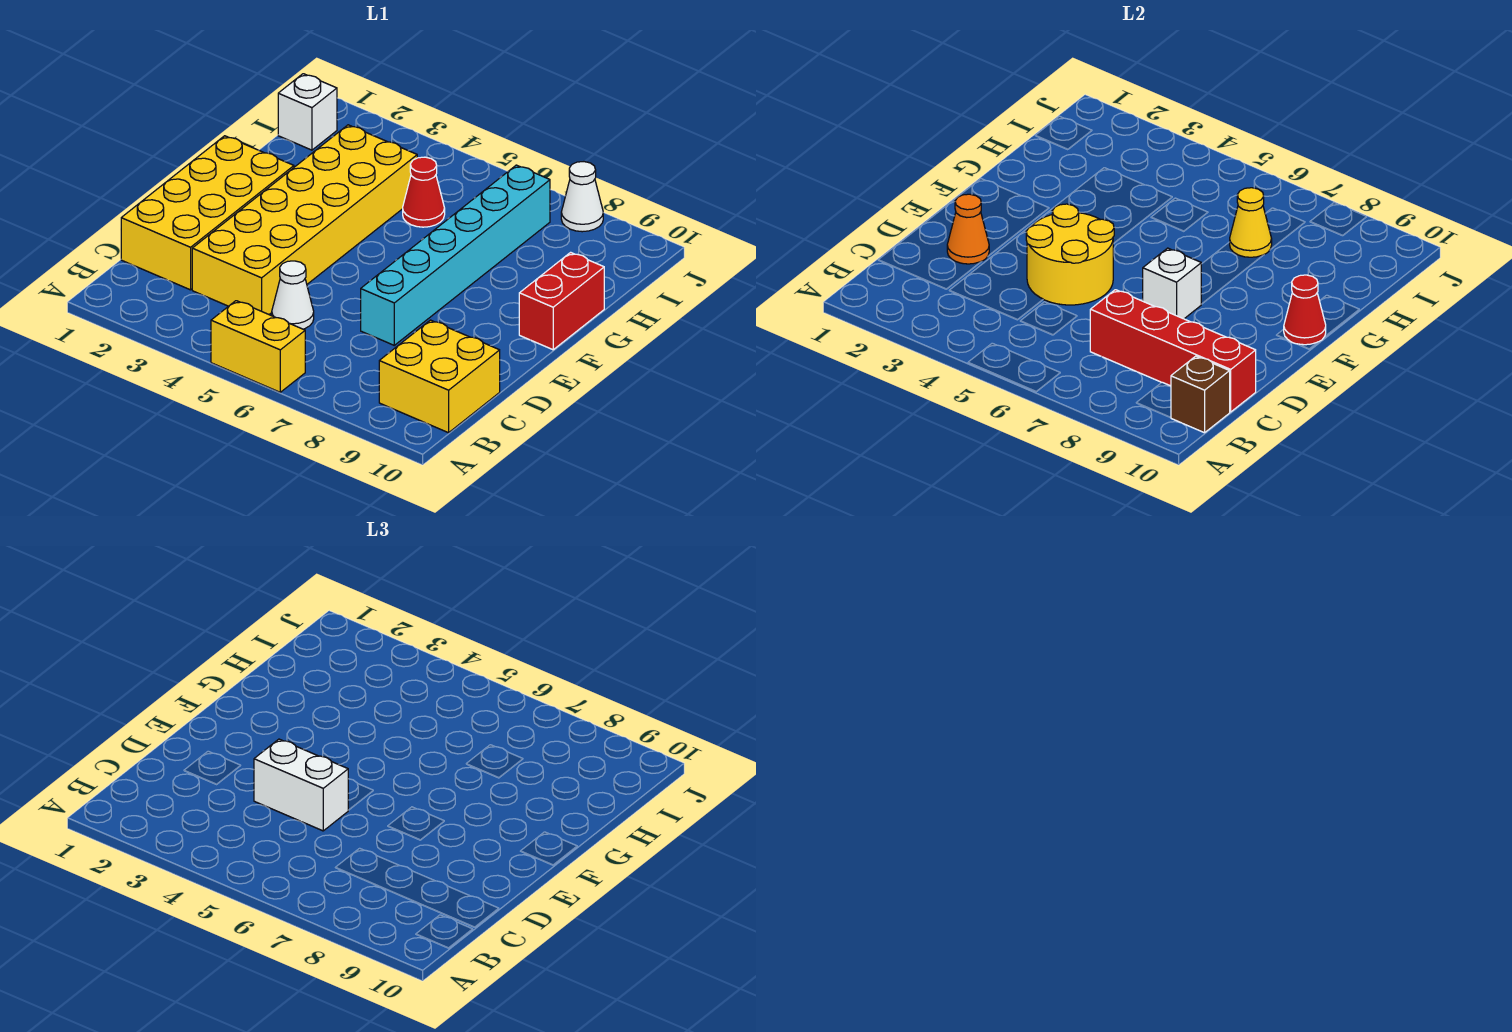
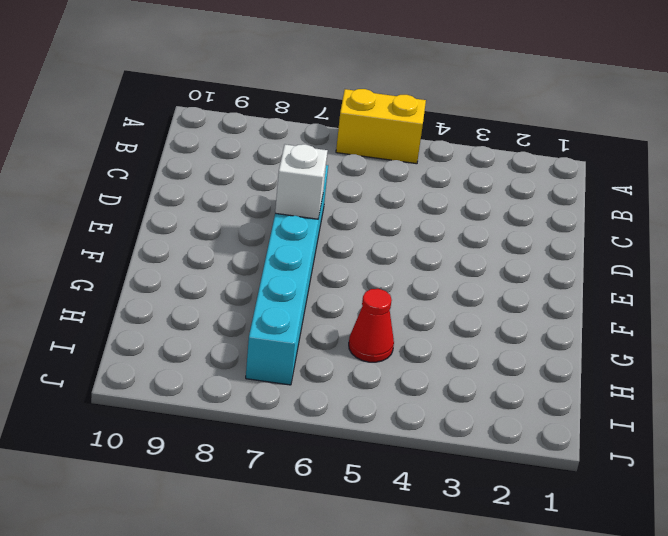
none -> yellow brick B9:C10 level 1
none -> yellow brick C1:F2 level 1
none -> yellow brick C3:H4 level 1

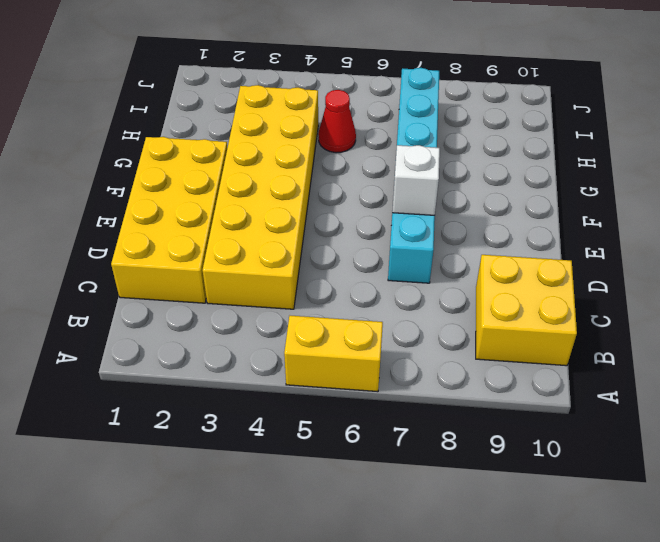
none -> white cone C5 level 1
none -> red brick F10:G10 level 1
none -> white brick I1 level 1

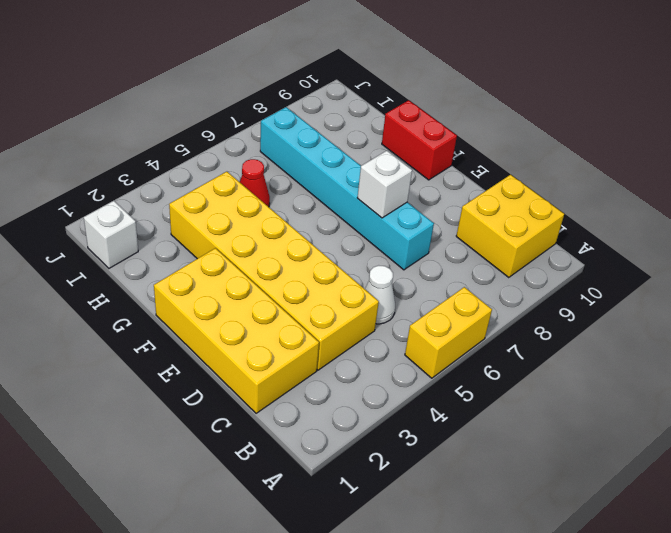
none -> white cone J8 level 1
none -> brown brick B10 level 2
none -> red brick C7:C10 level 2

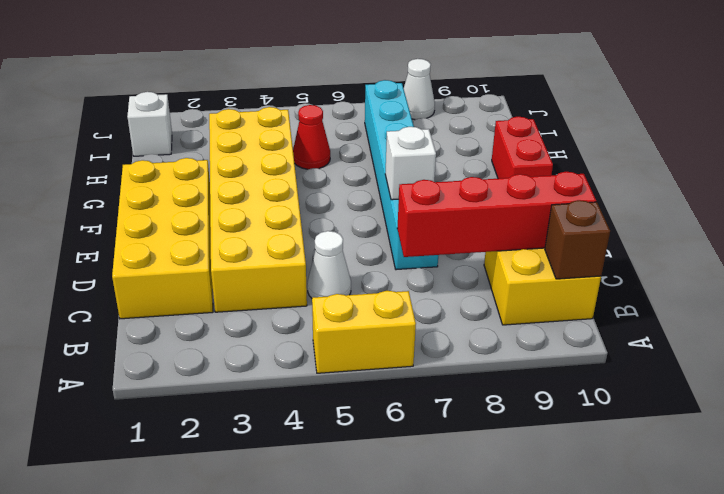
none -> orange cone D2 level 2
none -> yellow round brick D4:E5 level 2
none -> red cone F10 level 2

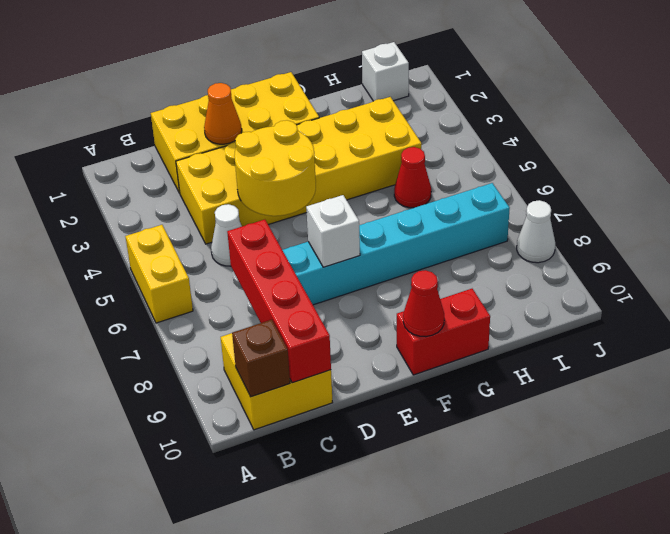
none -> yellow cone H7 level 2
none -> white brick D4:D5 level 3

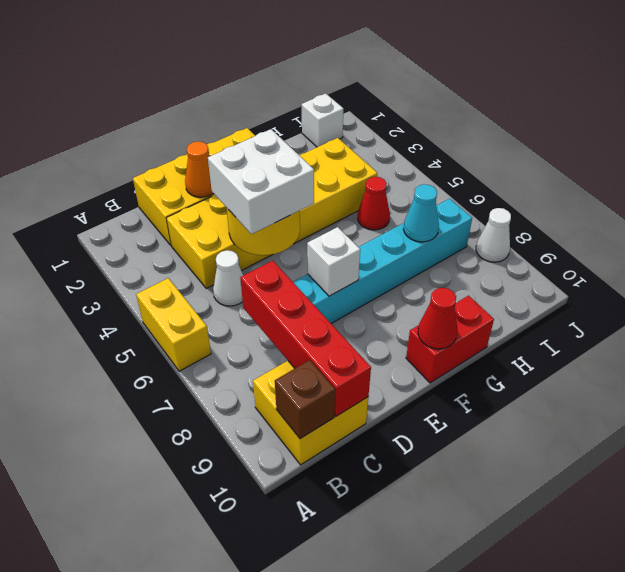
white brick D4:E5 level 3 -> white brick D4:D5 level 3
cyan cone H7 level 2 -> yellow cone H7 level 2

